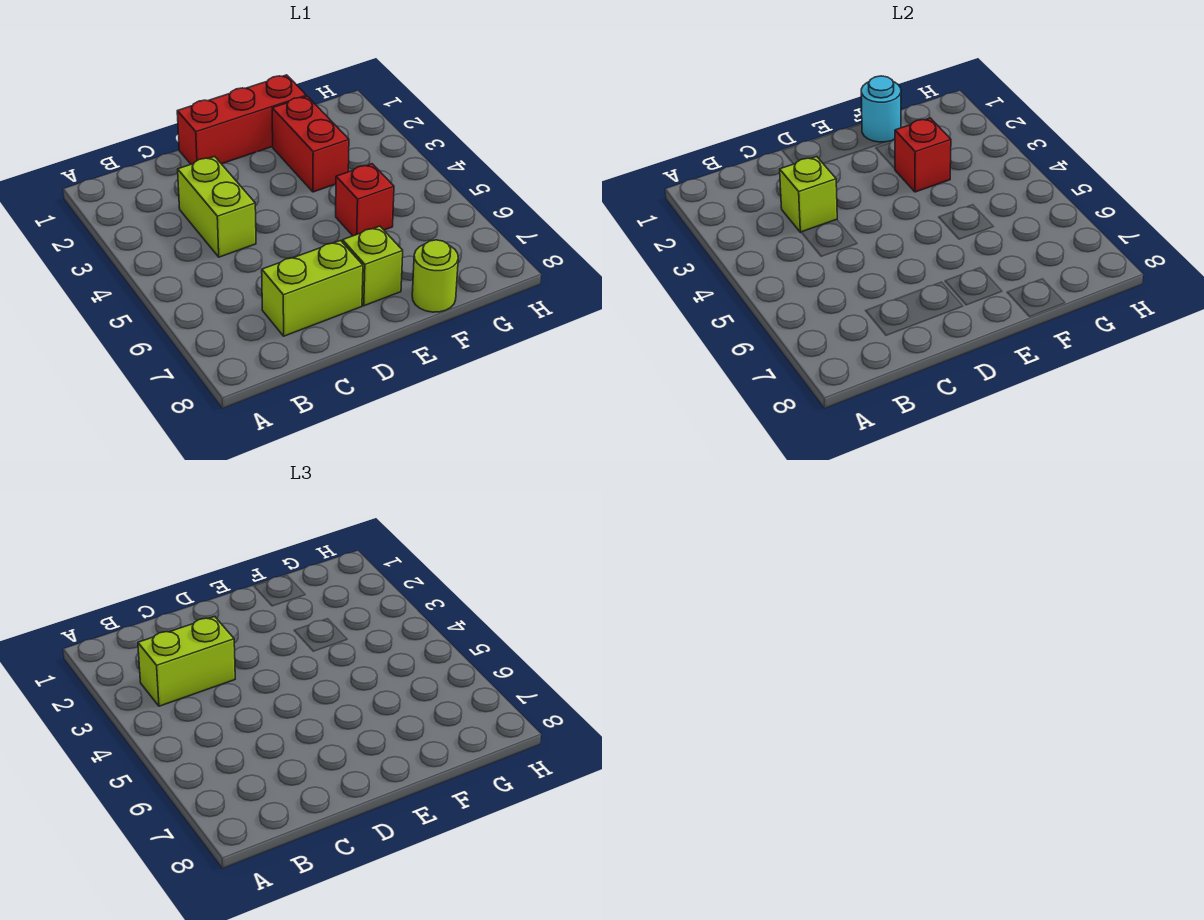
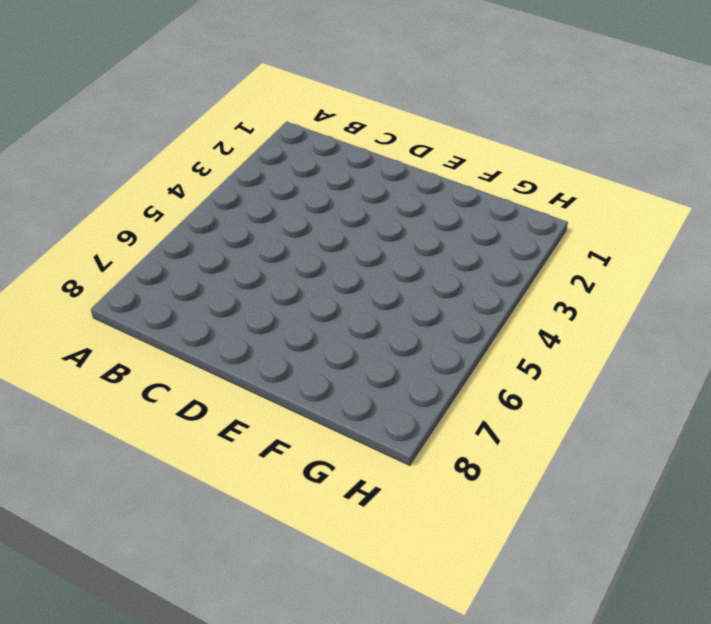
none -> lime brick C3:C4 level 1
none -> lime brick C7:D7 level 1

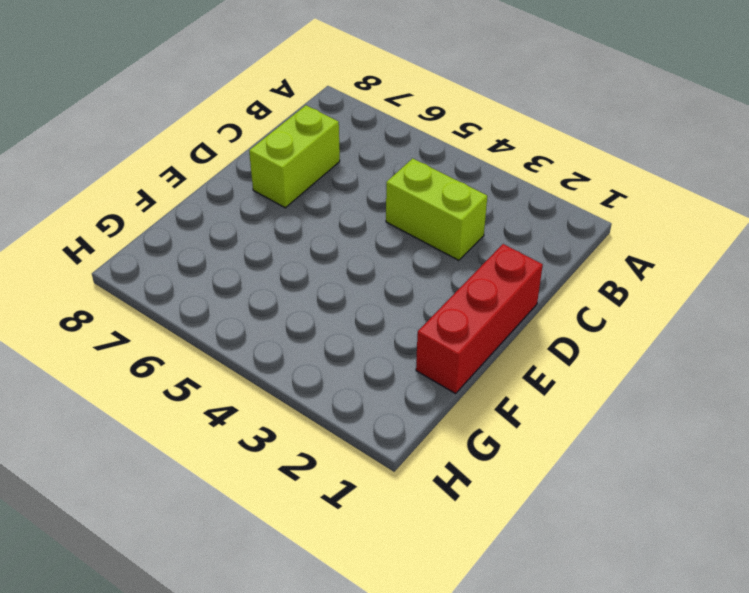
none -> lime brick E7 level 1
none -> red brick F2:F3 level 1

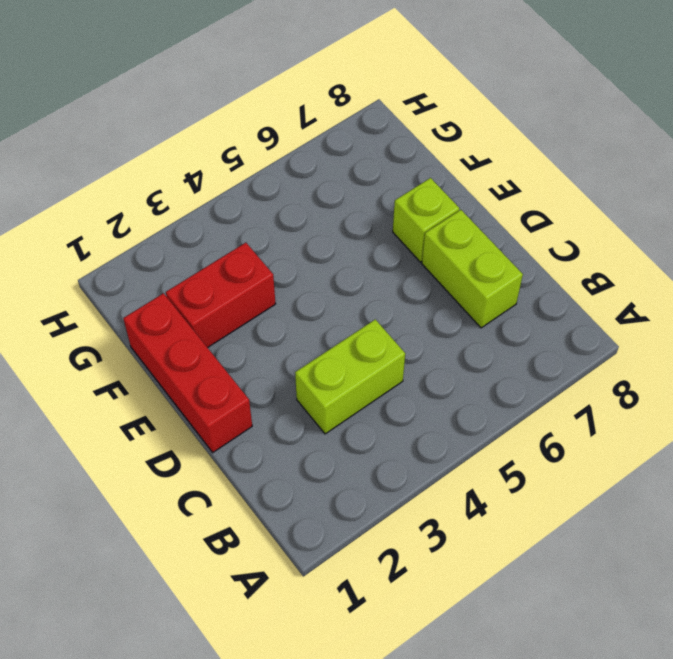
none -> red brick F5 level 1
none -> lime round brick F8 level 1

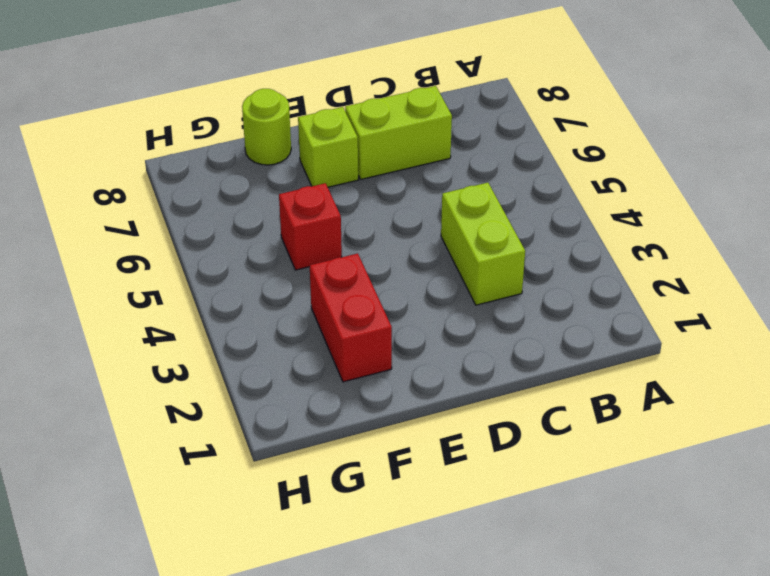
none -> red brick D1:F1 level 1
none -> lime brick C3 level 2

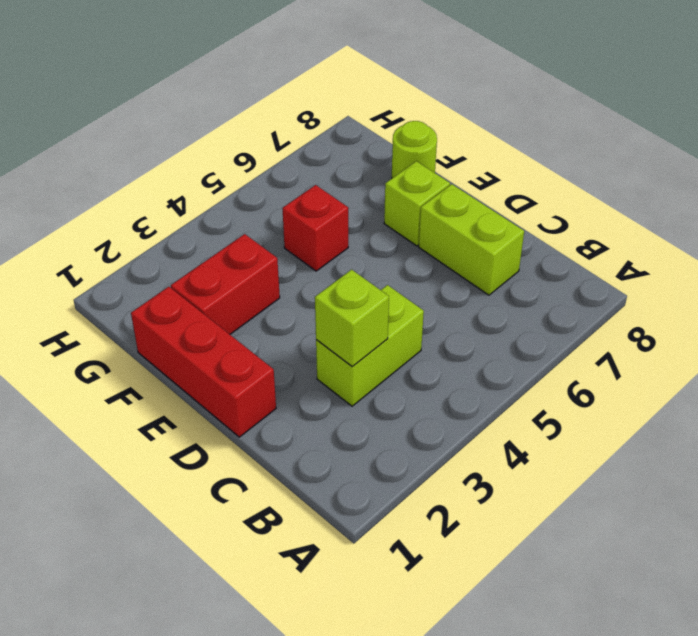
none -> cyan round brick F1 level 2
none -> red brick F3 level 2

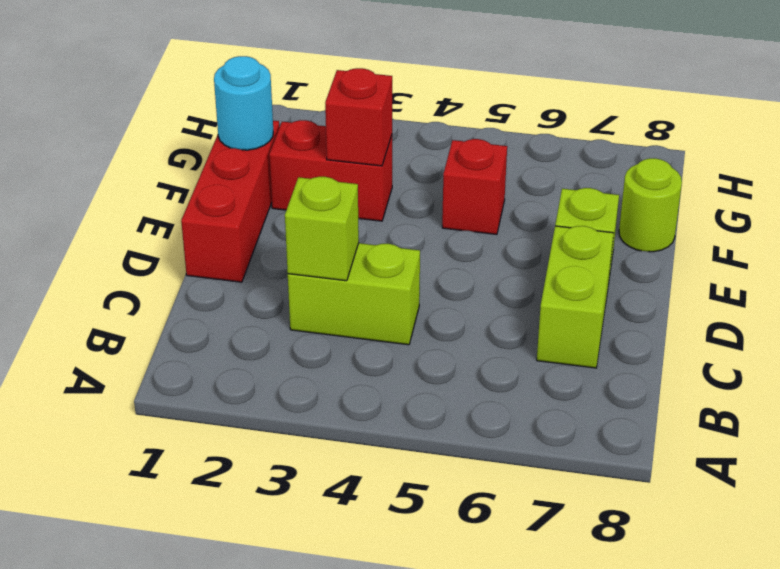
none -> lime brick B3:C3 level 3

